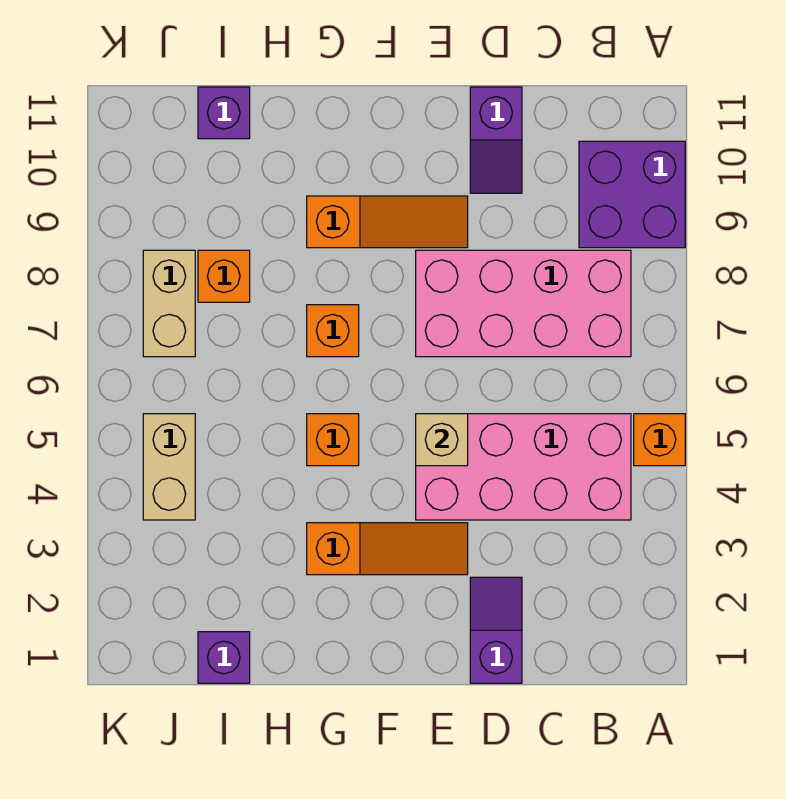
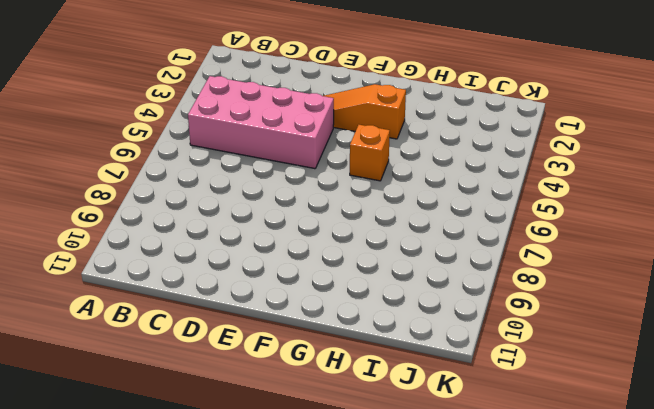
none -> orange brick A5 level 1
none -> purple brick A9:B10 level 1
none -> pink brick B7:E8 level 1

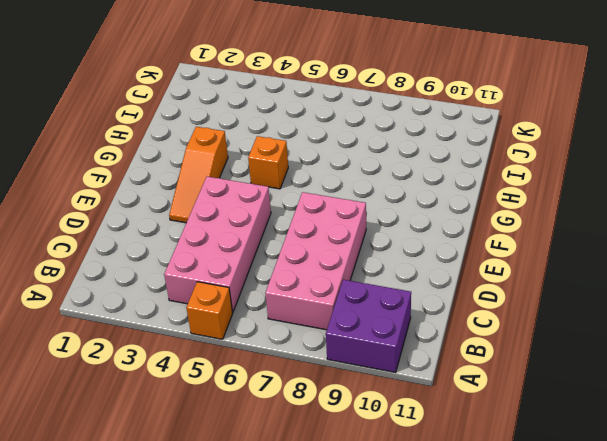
none -> purple slope D1:D2 level 1 top 1
none -> purple slope D10:D11 level 1 top 11
none -> orange slope E9:G9 level 1 top G

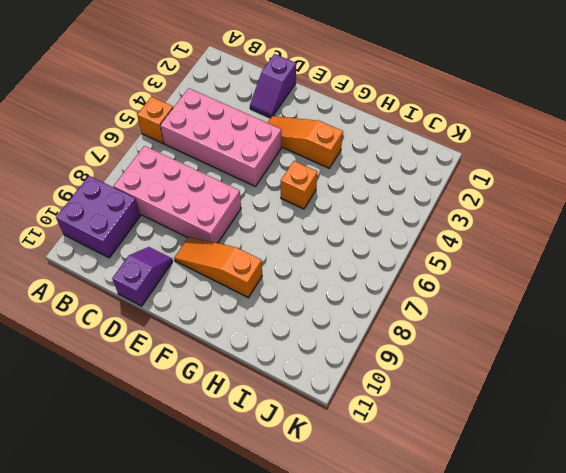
none -> orange brick G7 level 1
none -> purple brick I1 level 1
none -> orange brick I8 level 1

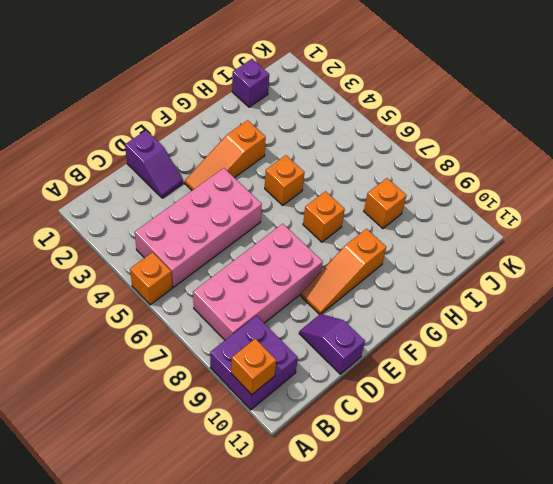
orange brick A10 level 2 -> none
none -> purple brick I11 level 1
none -> tan brick J4:J5 level 1
none -> tan brick J7:J8 level 1

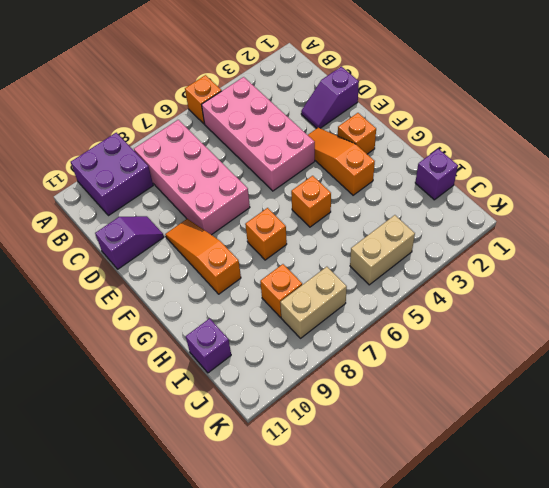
orange brick F2 level 1 -> none
none -> tan brick E5 level 2

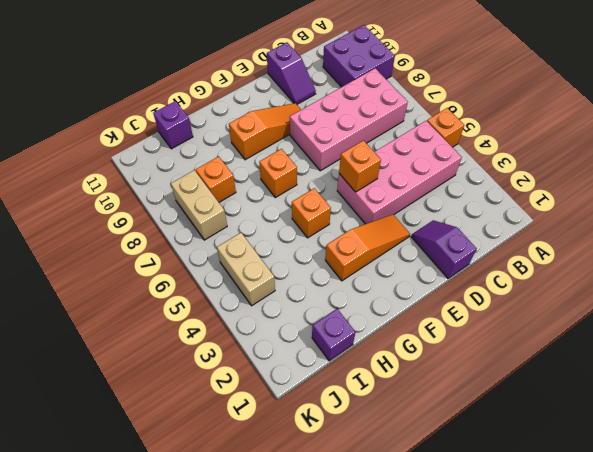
orange brick E5 level 2 -> tan brick E5 level 2

